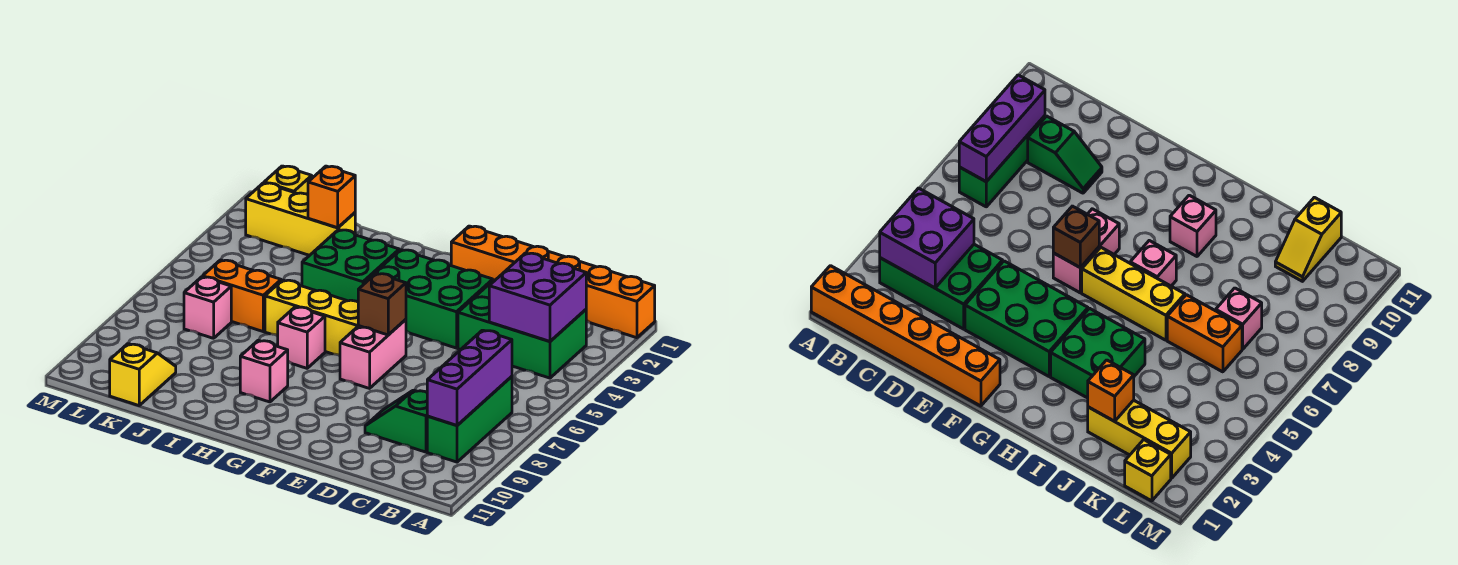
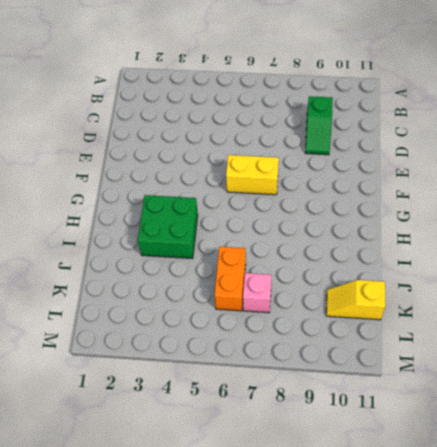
yellow brick F6:F7 level 1 -> pink brick F6:F7 level 1
none -> orange brick A1:F1 level 1
none -> green brick B3:D4 level 1
none -> green brick B7:B9 level 1

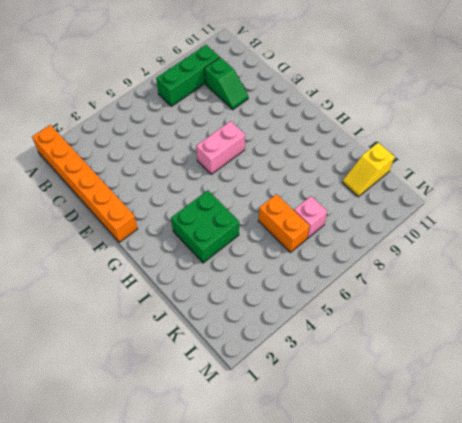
none -> green brick B3:D4 level 1
none -> green brick E3:G4 level 1
none -> yellow brick G6:I6 level 1

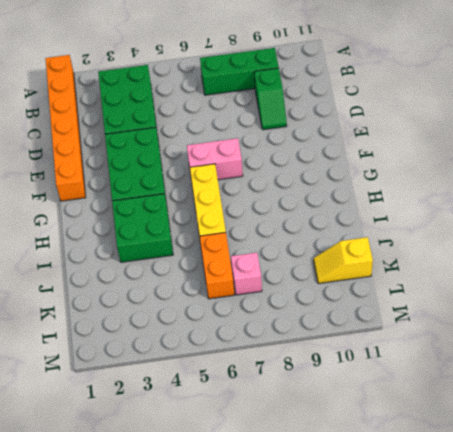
none -> pink brick H7 level 1
none -> pink brick H9 level 1
none -> yellow brick J2:L2 level 1

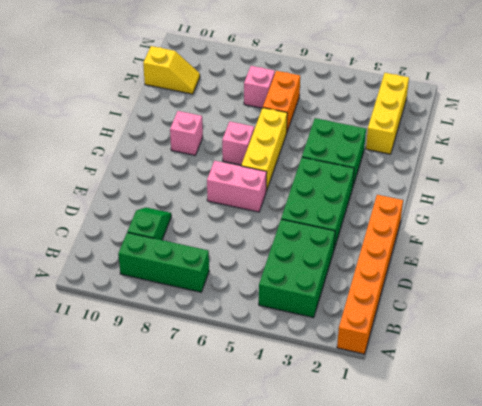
none -> yellow brick L1 level 1
none -> purple brick B3:C4 level 2
none -> purple brick B7:B9 level 2

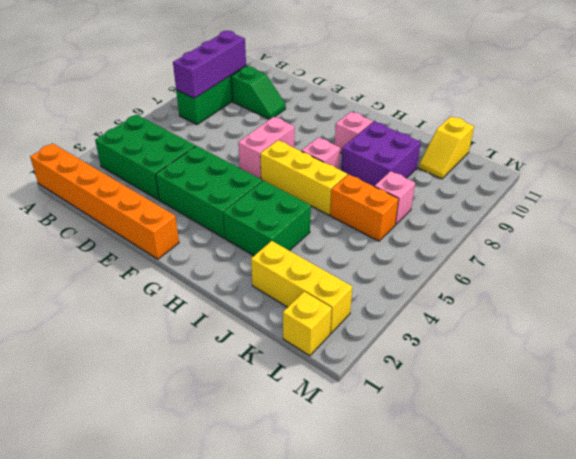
purple brick I8:J9 level 1 -> purple brick B3:C4 level 2
none -> brown brick F6 level 2
none -> orange brick J2 level 2

